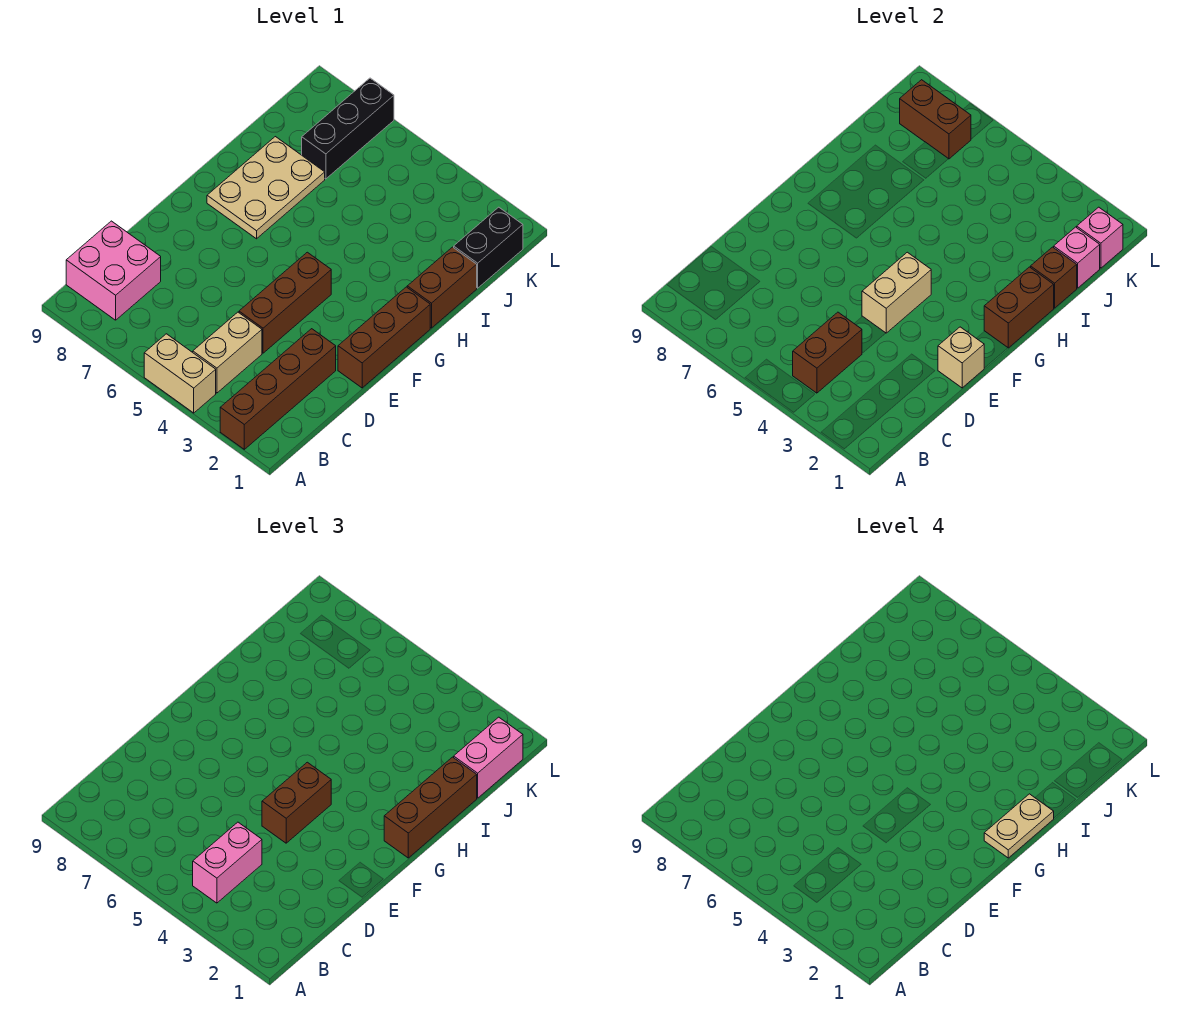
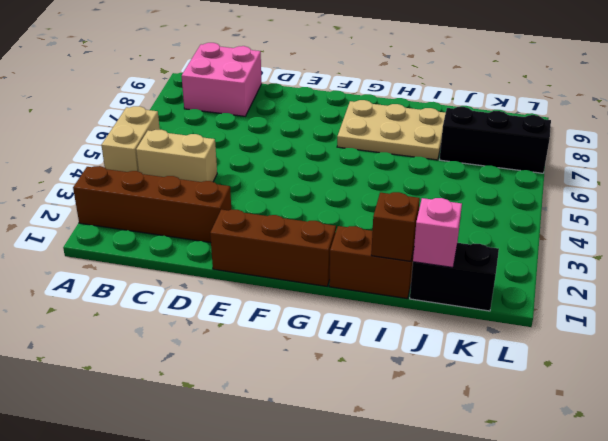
none -> brown brick D4:F4 level 1
none -> brown brick B4:C4 level 2
none -> tan brick E1 level 2

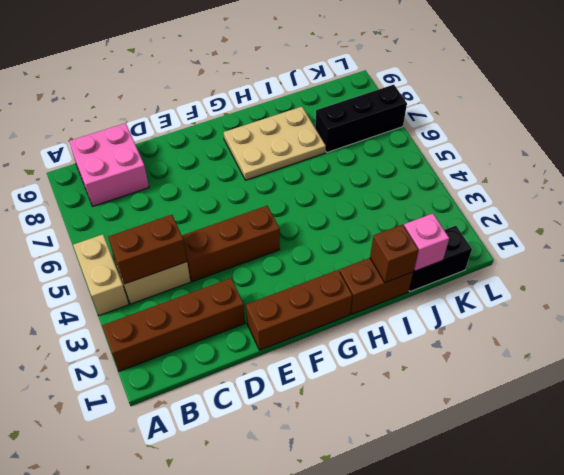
none -> tan brick E1 level 2
none -> tan brick E4:F4 level 2
none -> brown brick G1:H1 level 2

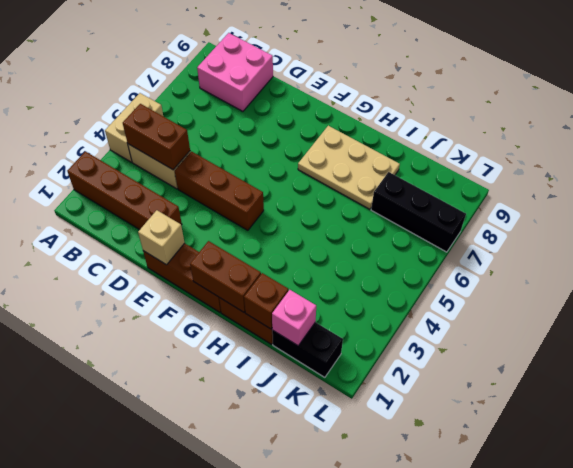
none -> tan brick E4:F4 level 2
none -> pink brick K1 level 2
none -> brown brick K7:K8 level 2

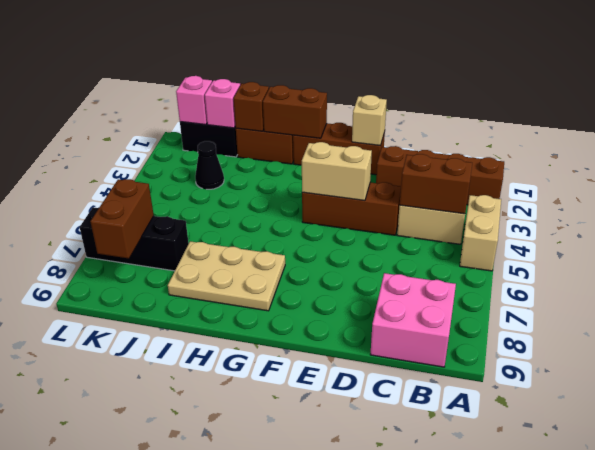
black cone J3 level 1 -> none
none -> pink brick B4:C4 level 3
none -> brown brick E4:F4 level 3
none -> brown brick G1:I1 level 3

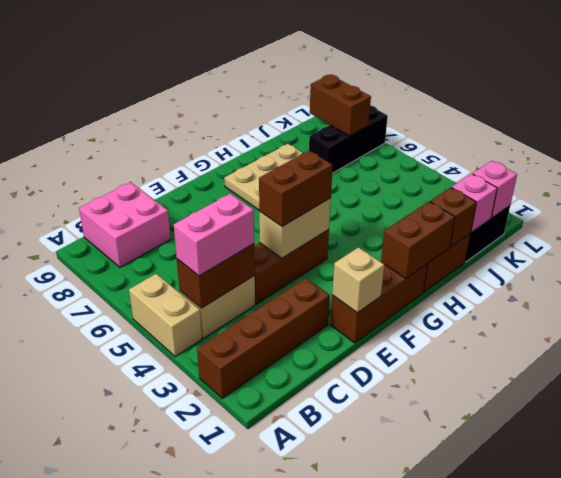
none -> brown brick G1:I1 level 3
none -> pink brick J1:K1 level 3
none -> tan plate G1:H1 level 4

